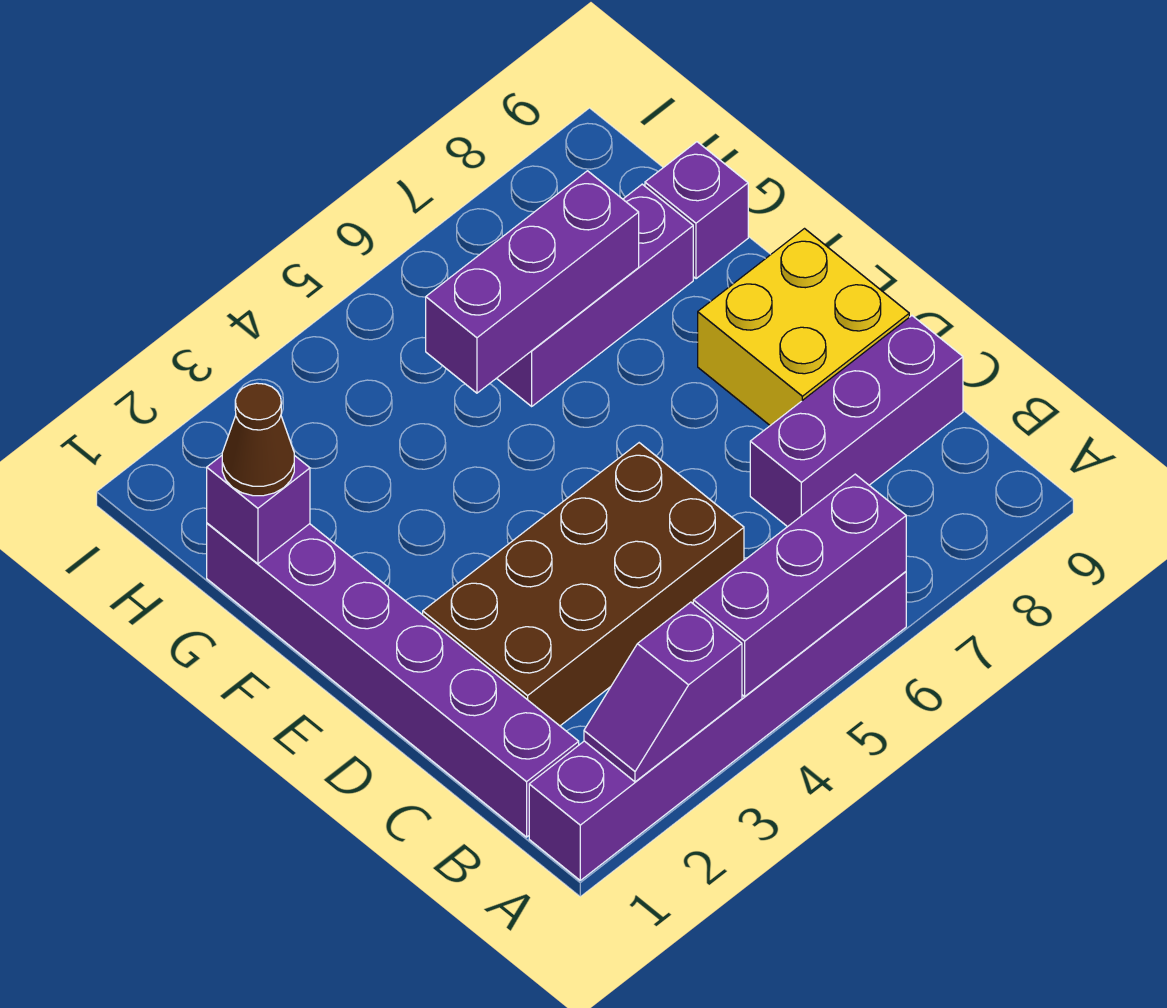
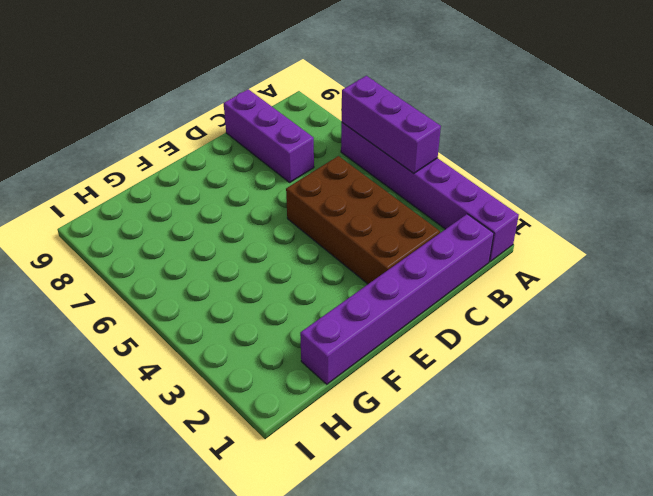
none -> yellow brick D8:E9 level 1
none -> purple brick G6:G8 level 1
none -> purple brick G9 level 1

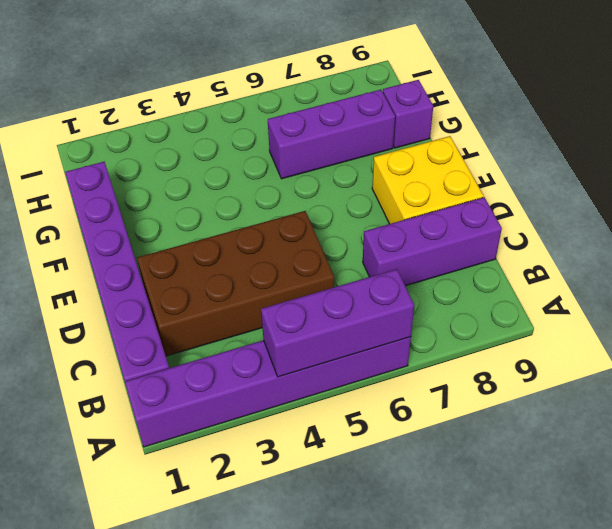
none -> purple slope A2:A3 level 2 top 3
none -> purple brick G1 level 2
none -> purple brick G5:G7 level 2

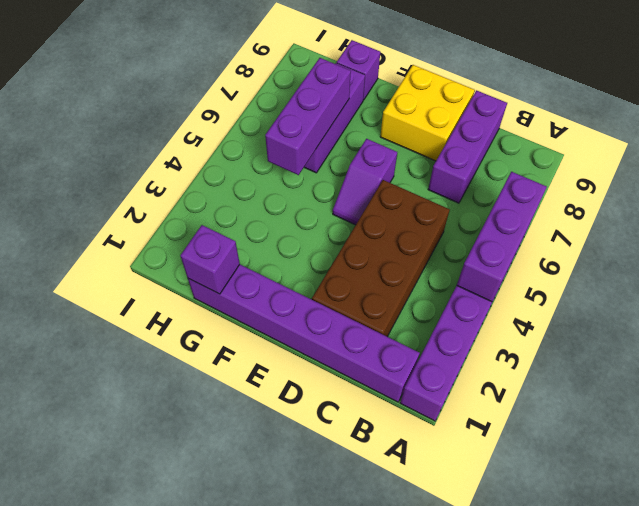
purple slope E5:E6 level 1 top 6 -> purple slope A2:A3 level 2 top 3
none -> brown cone G1 level 3

